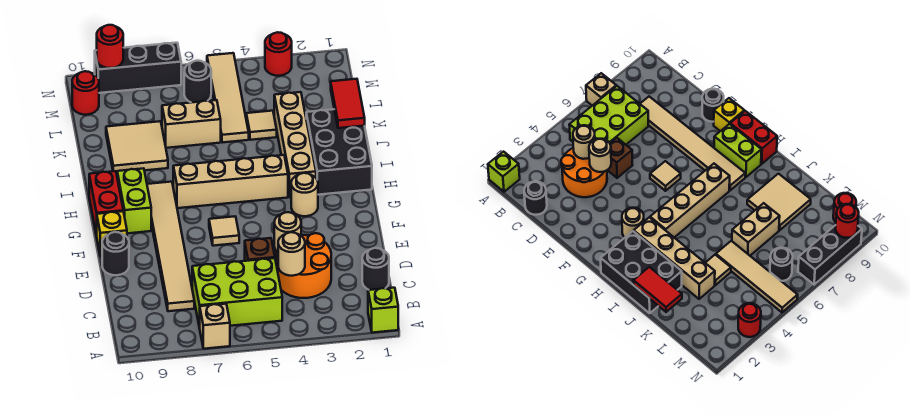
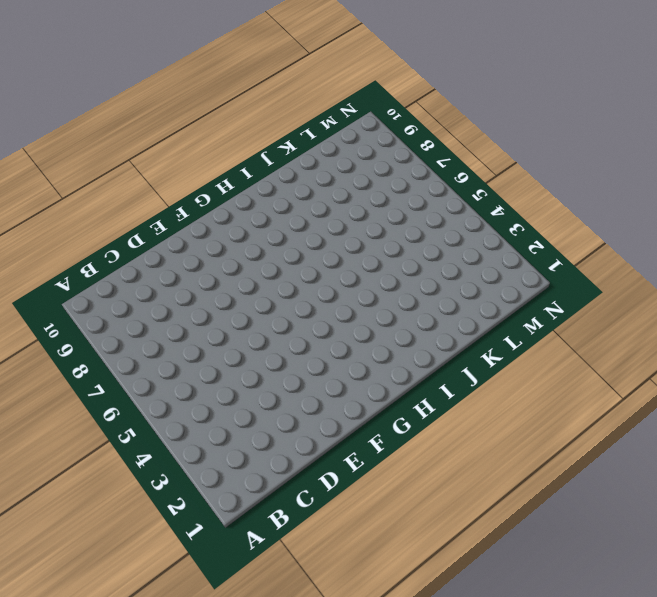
none -> lime brick A1 level 1
none -> tan brick A7 level 1
none -> lime brick B5:C7 level 1

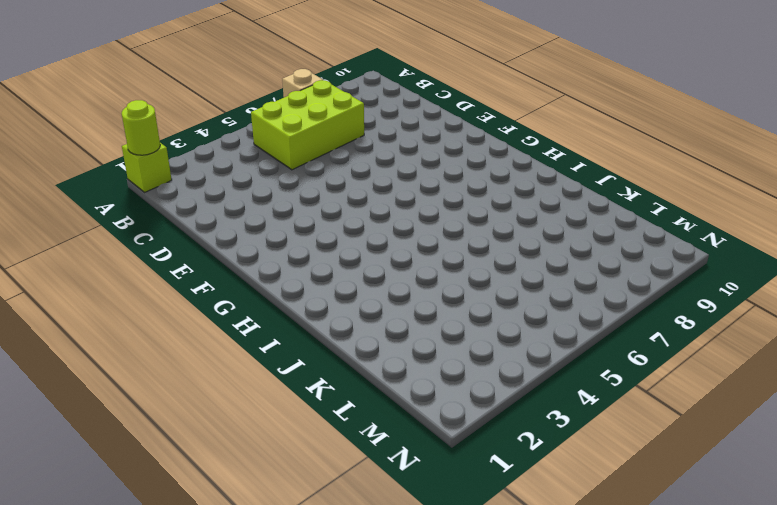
lime round brick A1 level 2 -> none
none -> black round brick C1 level 1
none -> orange round brick C3:D4 level 1
none -> tan tile C8:H8 level 1

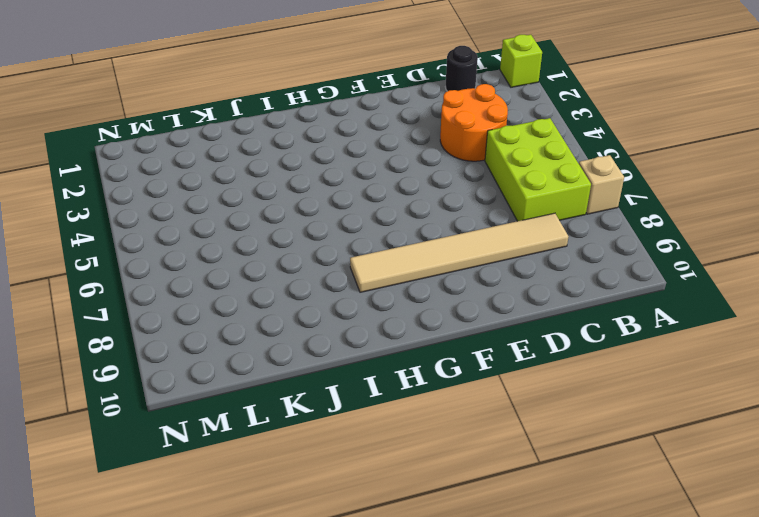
none -> brown brick D5 level 1
none -> black round brick E10 level 1
none -> tan tile F6 level 1

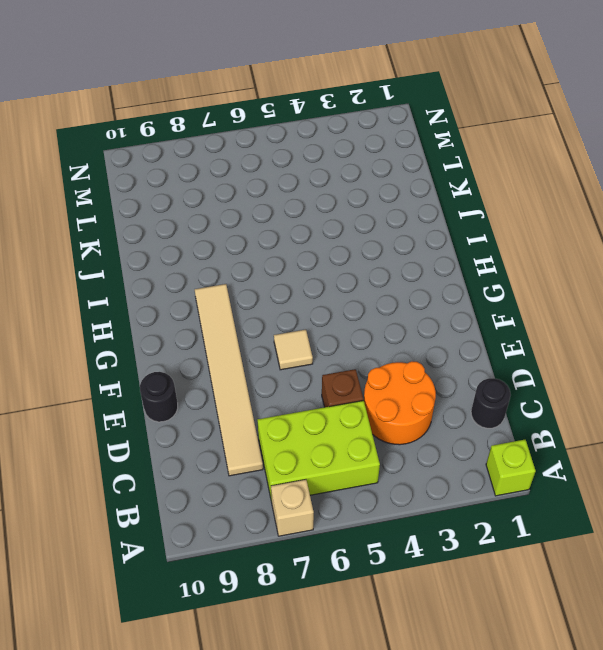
none -> yellow brick F10 level 1
none -> tan round brick G3 level 1
none -> lime brick G9:H9 level 1

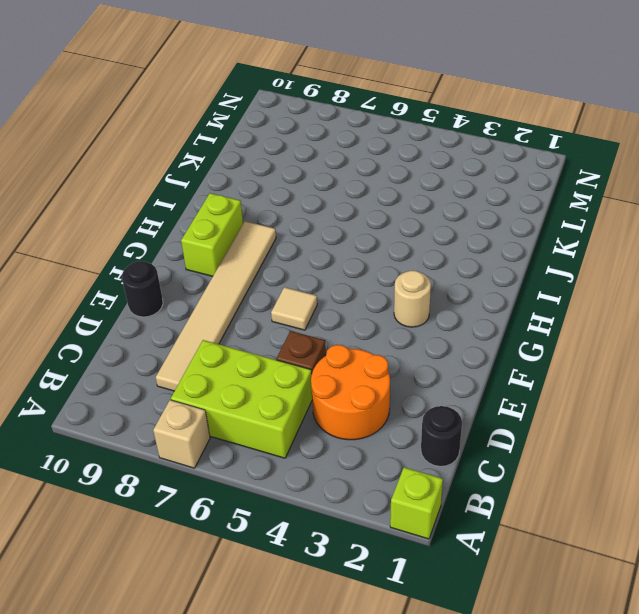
none -> yellow brick F10 level 1
none -> red brick G10:H10 level 1
none -> black brick H1:J2 level 1

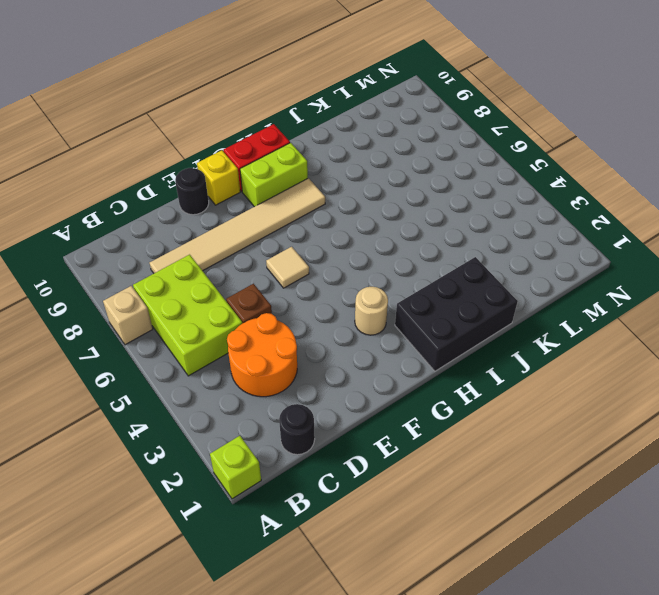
none -> tan brick H3:K3 level 1
none -> tan brick H4:H7 level 1
none -> tan tile J8:K9 level 1

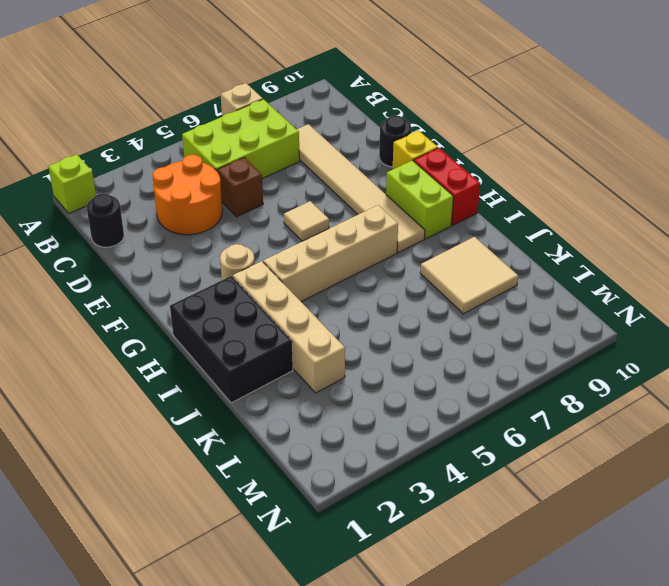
none -> tan tile K4 level 1
none -> tan tile K5:N5 level 1
none -> tan brick K6:K7 level 1

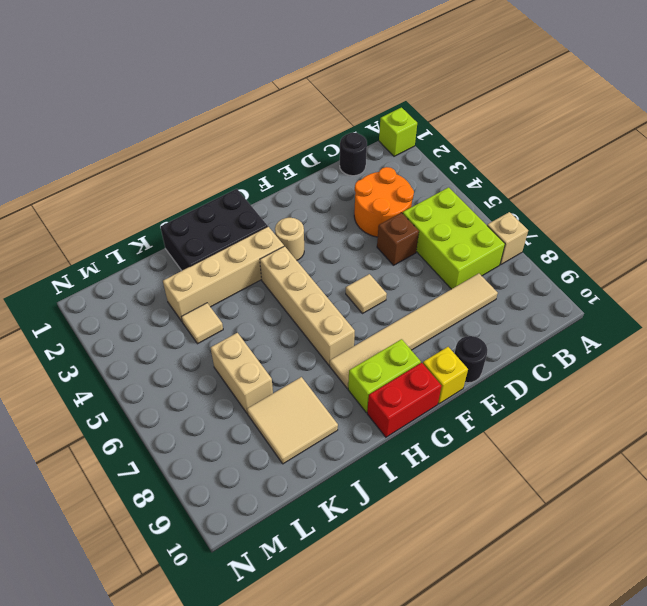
none -> tan tile K5:N5 level 1
none -> black round brick M6 level 1
none -> red round brick M10 level 1

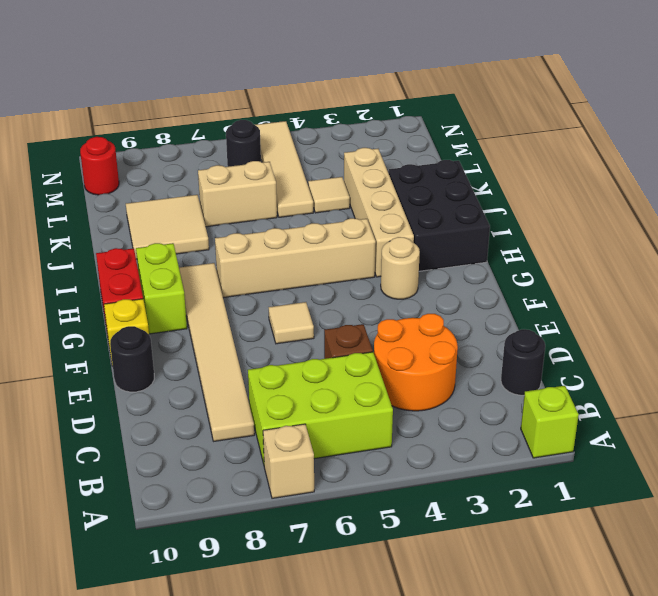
none -> red round brick N3 level 1
none -> black brick N7:N9 level 1
none -> tan round brick C4 level 2

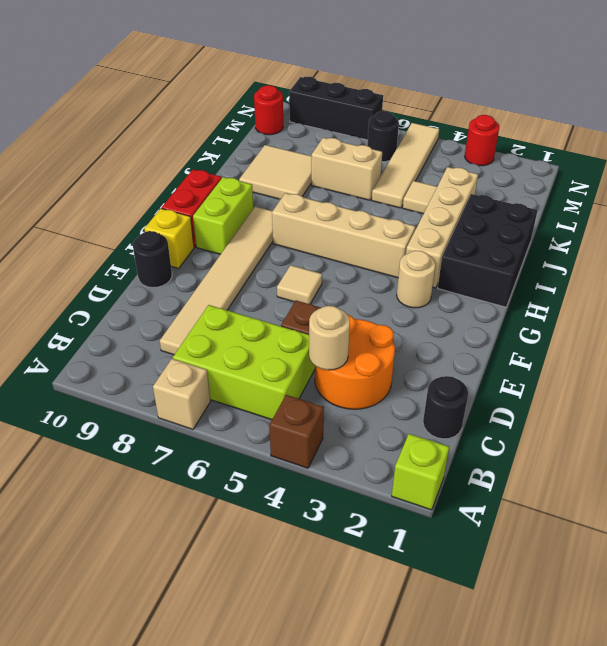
brown brick A4 level 1 -> none
none -> tan round brick D4 level 2
none -> red tile J1:K1 level 2
none -> red round brick N9 level 2

